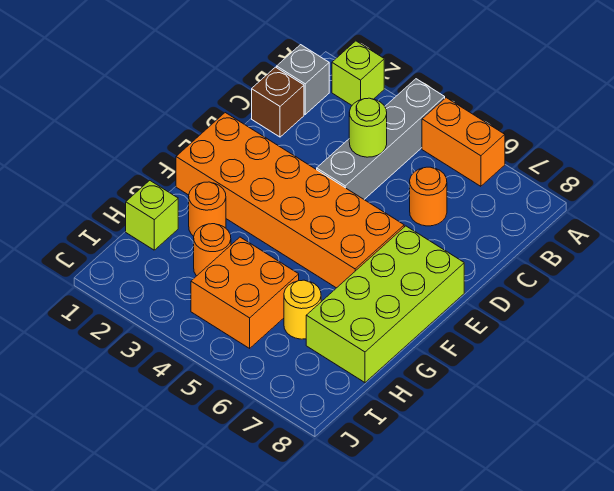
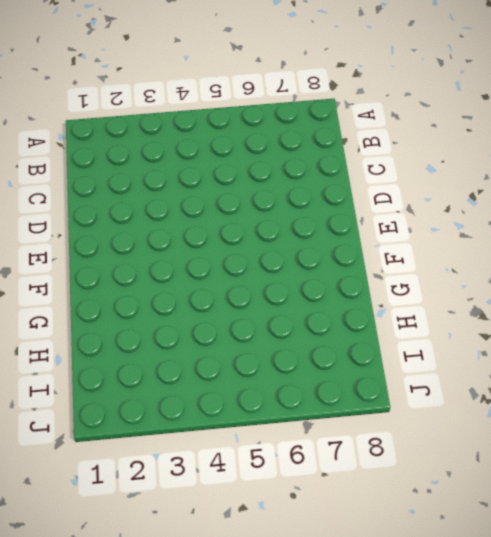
none -> lime brick A2 level 1
none -> grey brick A4:D4 level 1
none -> orange brick A5:A6 level 1

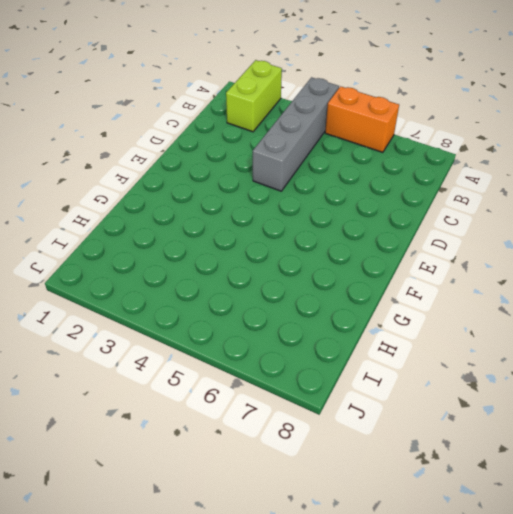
lime brick A2:B2 level 1 -> lime brick A2 level 1
none -> grey brick B1 level 1
none -> brown brick C1 level 1
none -> orange round brick C6 level 1

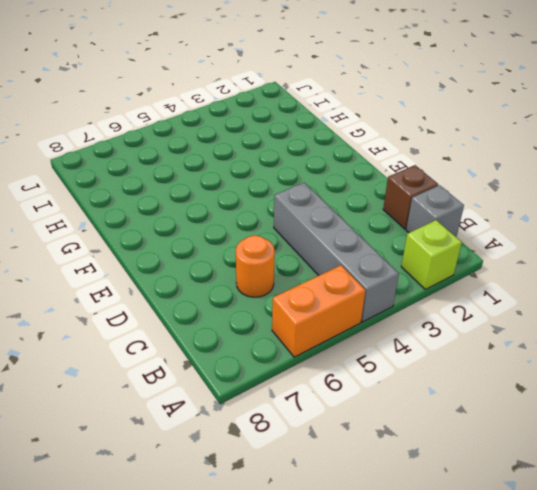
none -> orange brick E1:F6 level 1
none -> lime brick E7:H8 level 1
none -> orange round brick G2 level 1

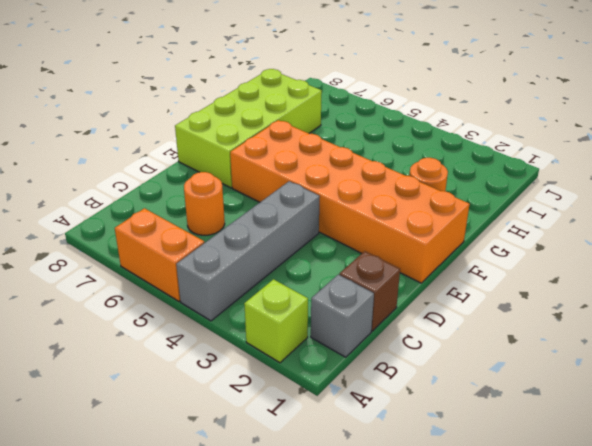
none -> lime brick H1 level 1
none -> orange round brick H3 level 1
none -> orange brick H4:I5 level 1

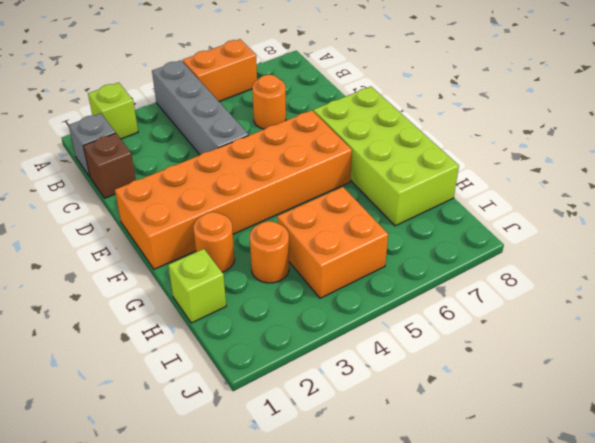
none -> yellow round brick H6 level 1
none -> lime round brick C4 level 2

